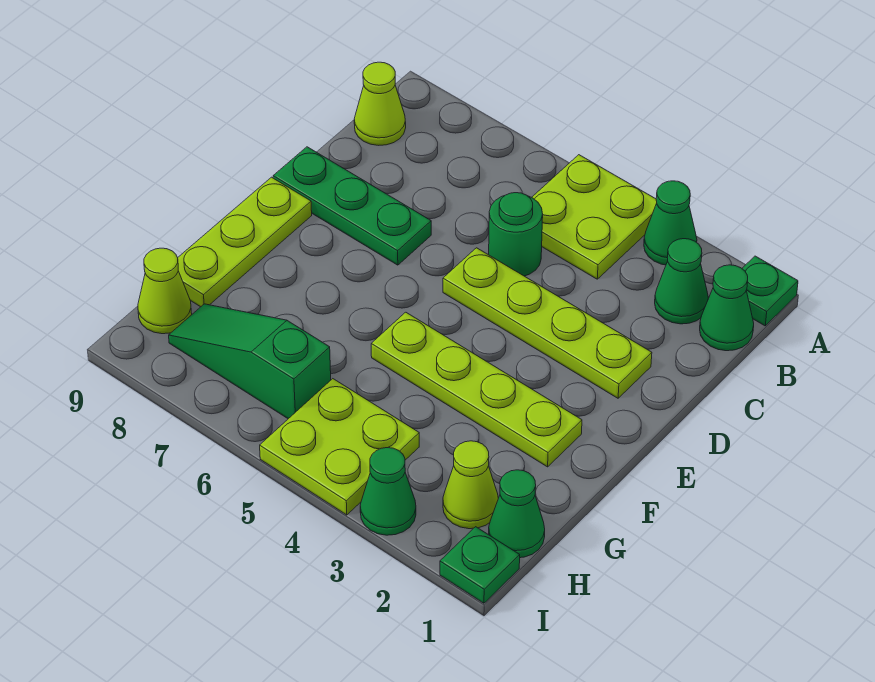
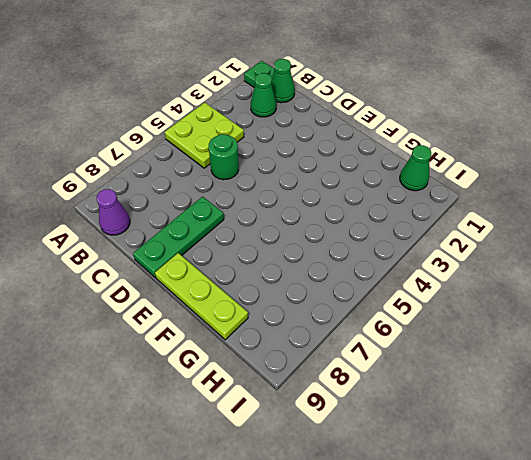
purple cone B9 level 1 -> lime cone B9 level 1
none -> green cone A3 level 1
none -> lime plate D2:D5 level 1
none -> lime plate F2:F5 level 1

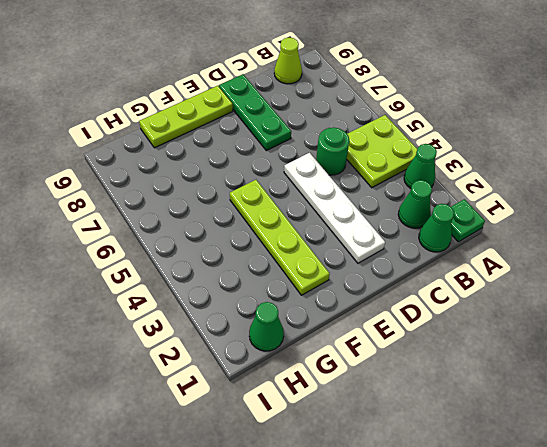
white plate D2:D5 level 1 -> lime plate D2:D5 level 1
none -> lime cone H2 level 1
none -> lime plate H4:I5 level 1
none -> green slope H6:H8 level 1 top 6

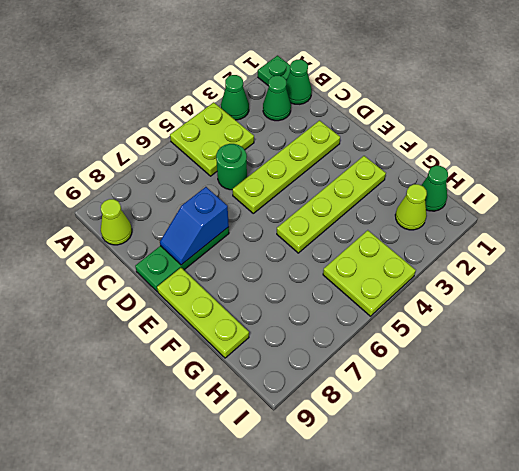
blue slope D7:D8 level 2 top 7 -> none
none -> green slope H6:H8 level 1 top 6
none -> lime cone H9 level 1
none -> green plate I1 level 1

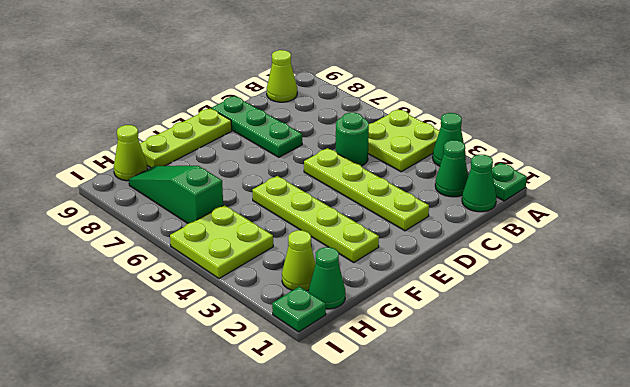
none -> green cone I3 level 1

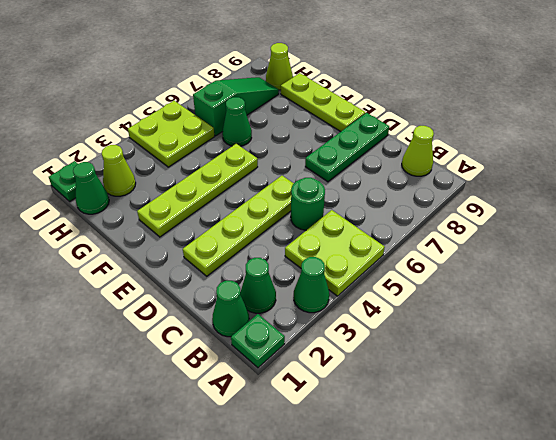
green cone G6 level 1 -> green cone I3 level 1

